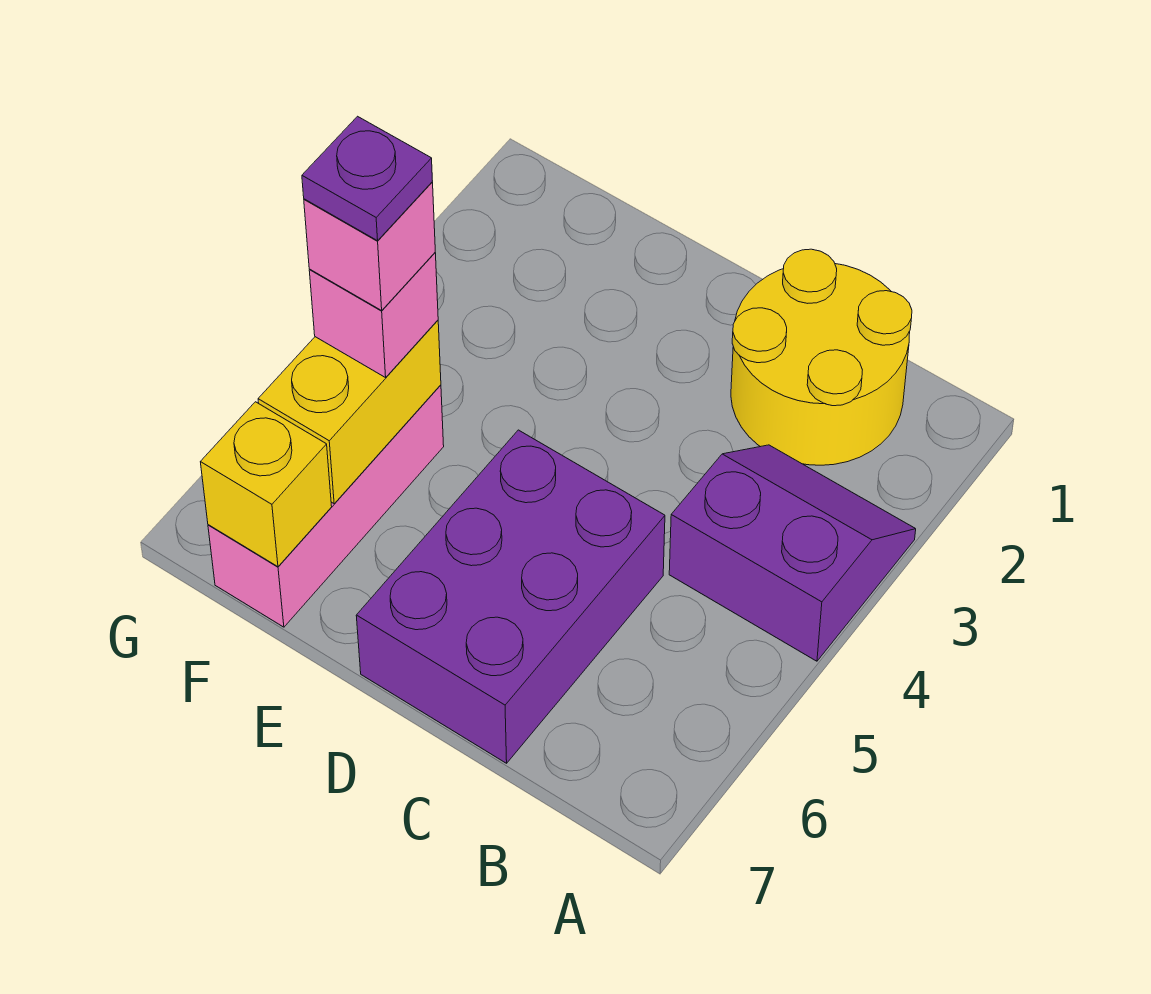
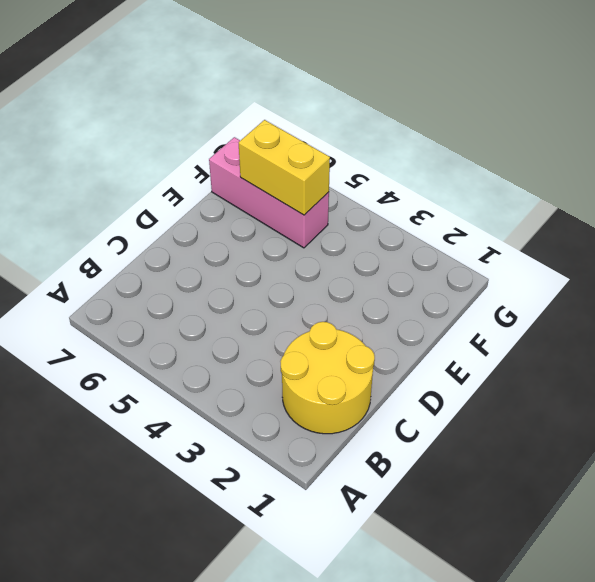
none -> purple slope A3:B4 level 1 top 4
none -> purple brick C5:D7 level 1

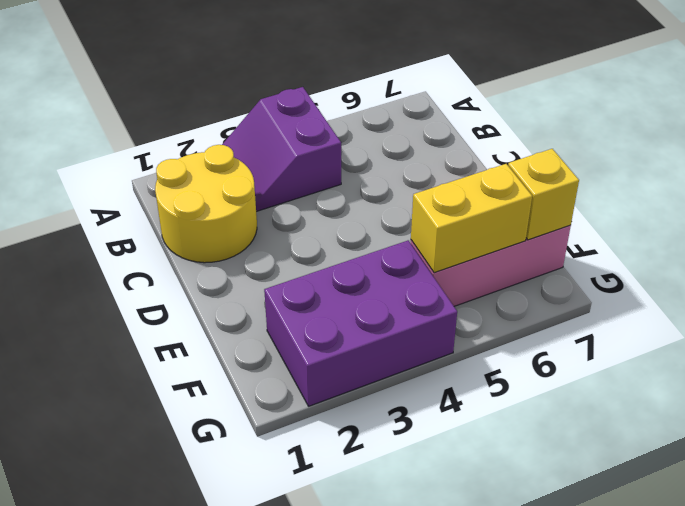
purple brick F2:G4 level 1 -> purple brick C5:D7 level 1
none -> pink brick F5 level 3
none -> pink brick F5 level 4

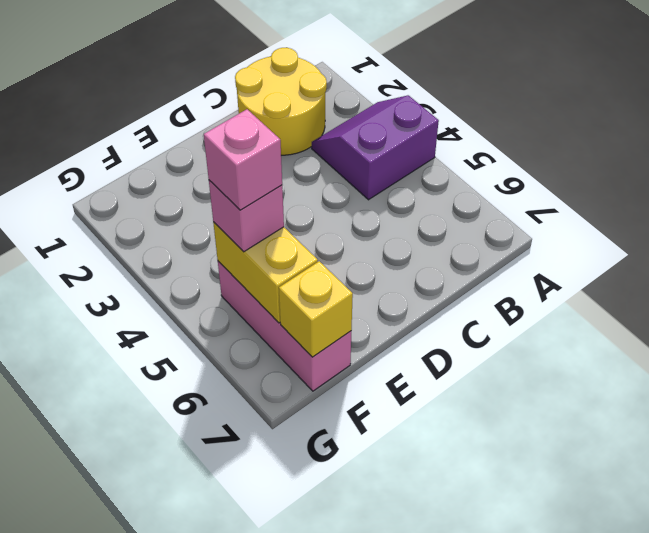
none -> purple brick C5:D7 level 1
none -> purple plate F5 level 5

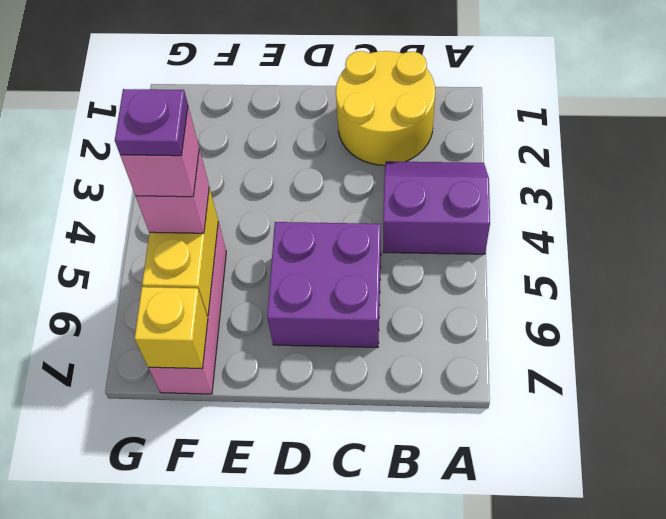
purple brick C5:D6 level 1 -> purple brick C5:D7 level 1

